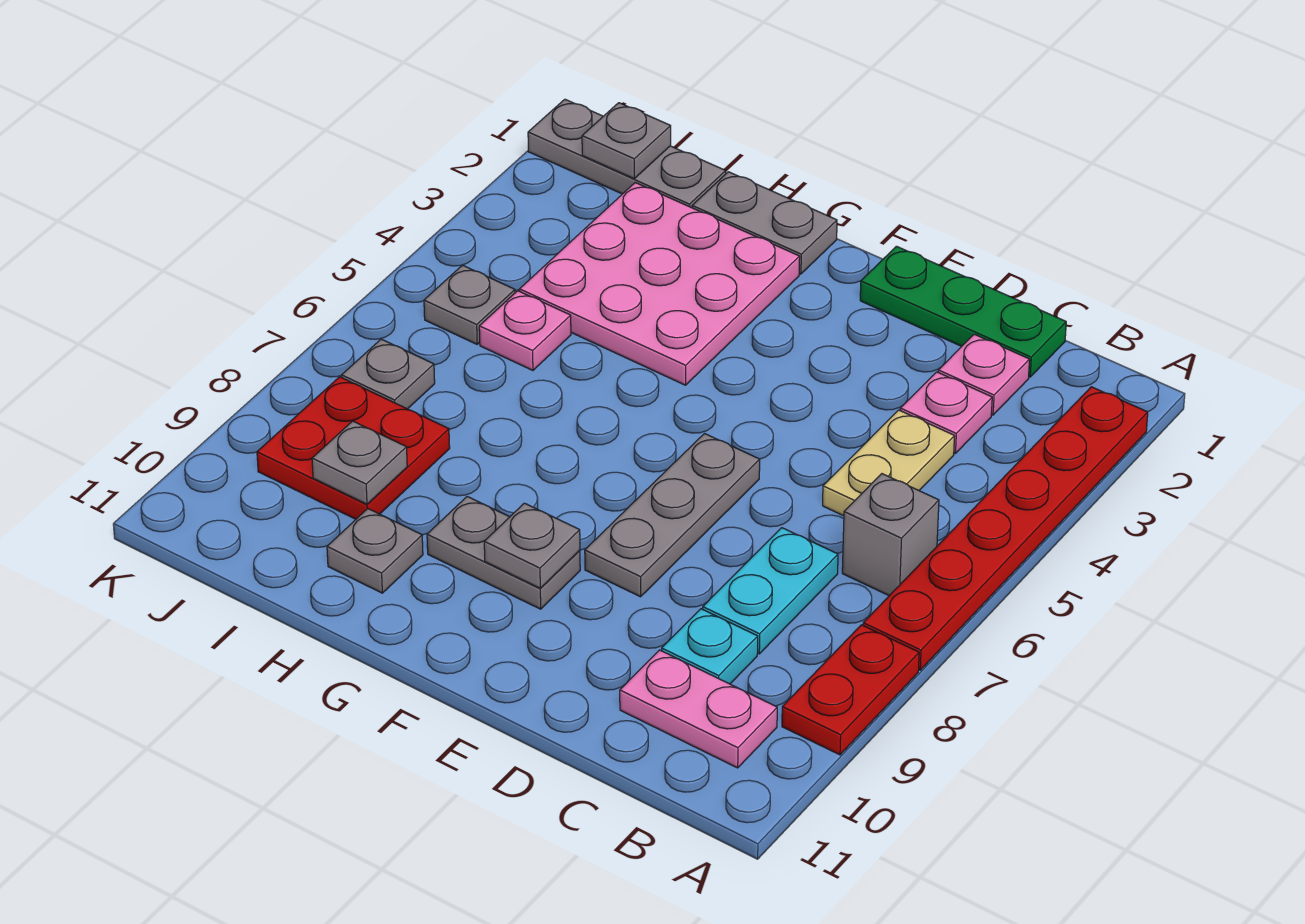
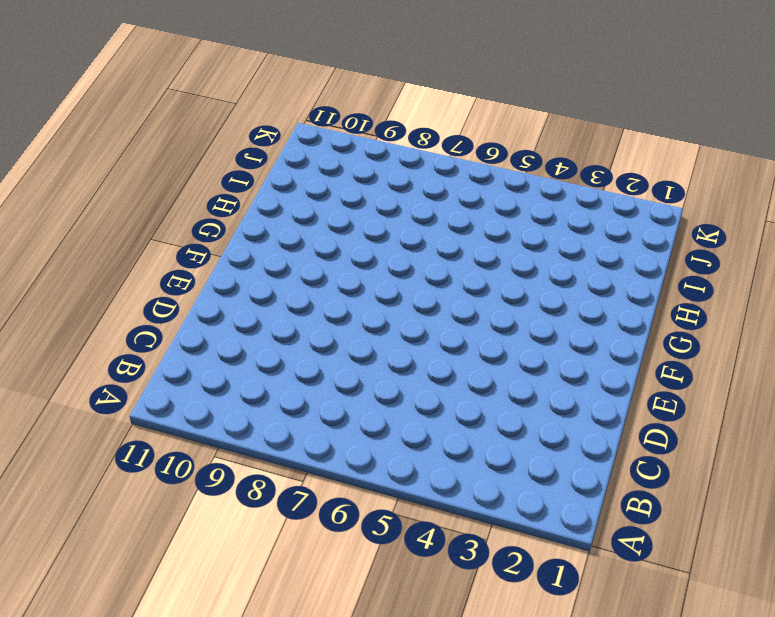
none -> red plate A2:A7 level 1
none -> red plate A8:A9 level 1
none -> grey brick B6 level 1

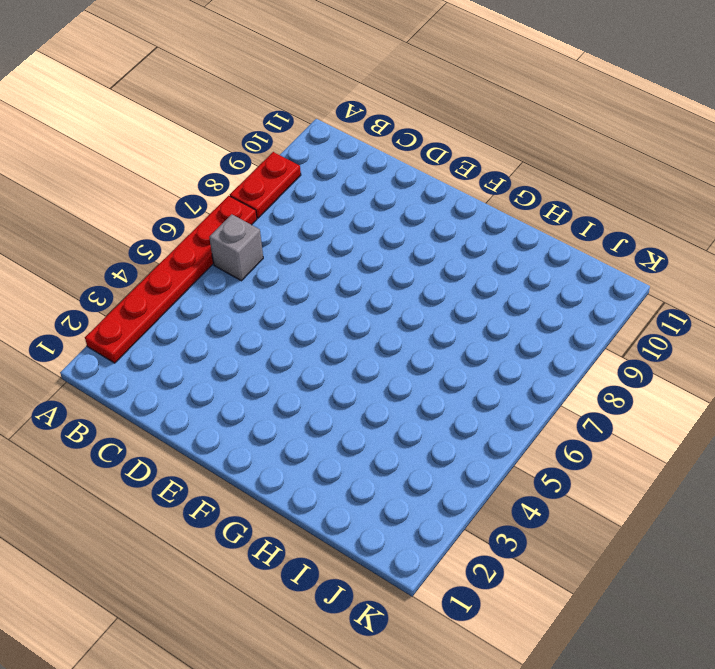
none -> pink plate B10:C10 level 1
none -> green plate C1:E1 level 1
none -> pink plate C2 level 1

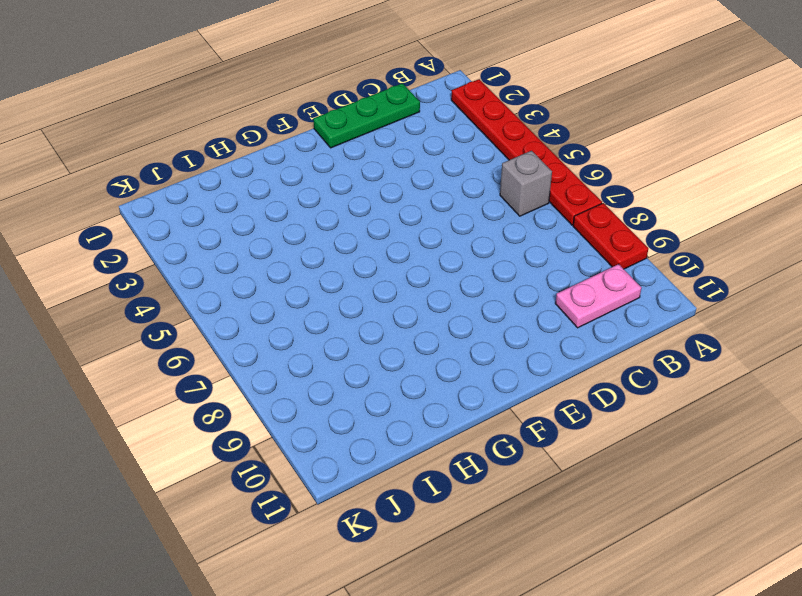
none -> pink plate C2 level 1
none -> pink plate C3 level 1
none -> tan plate C4:C5 level 1

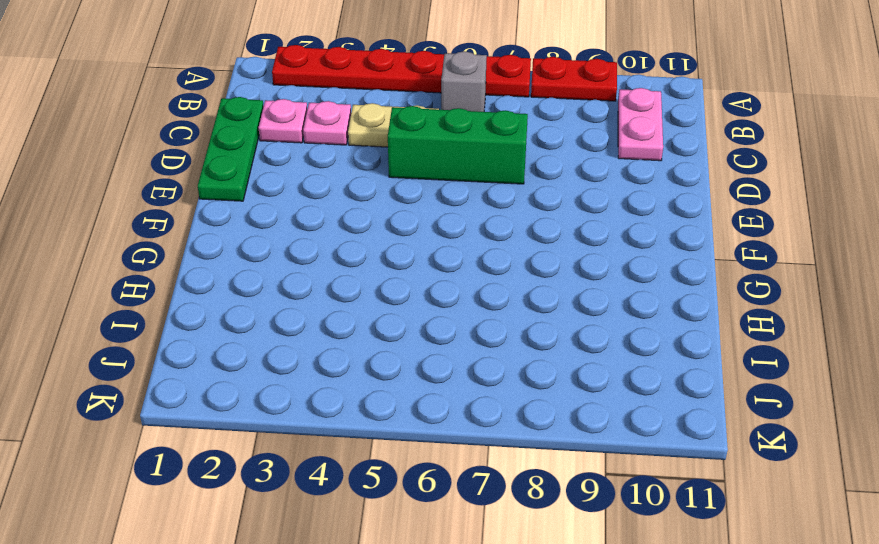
green brick D5:D7 level 1 -> none
none -> cyan plate C7:C8 level 1
none -> cyan plate C9 level 1
none -> grey plate E6:E8 level 1

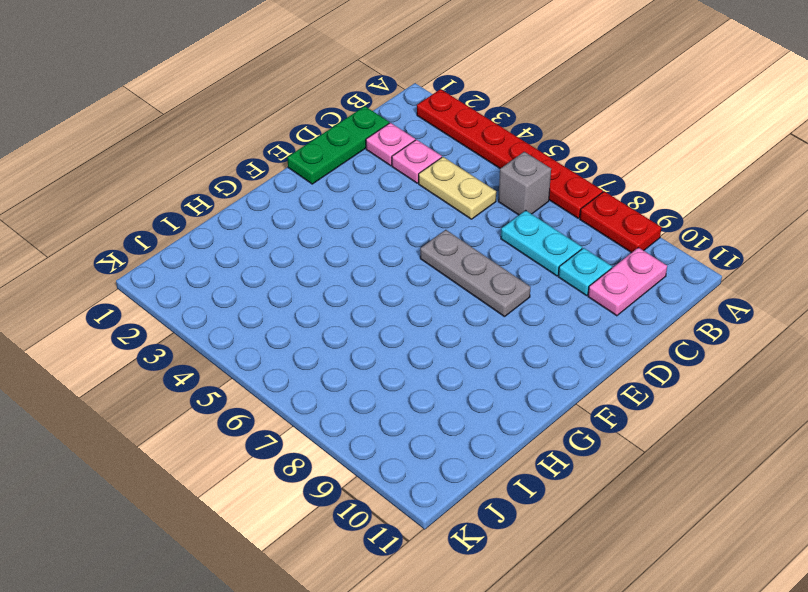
none -> grey plate F9:G9 level 1
none -> grey plate G1:H1 level 1
none -> pink plate G2:I4 level 1

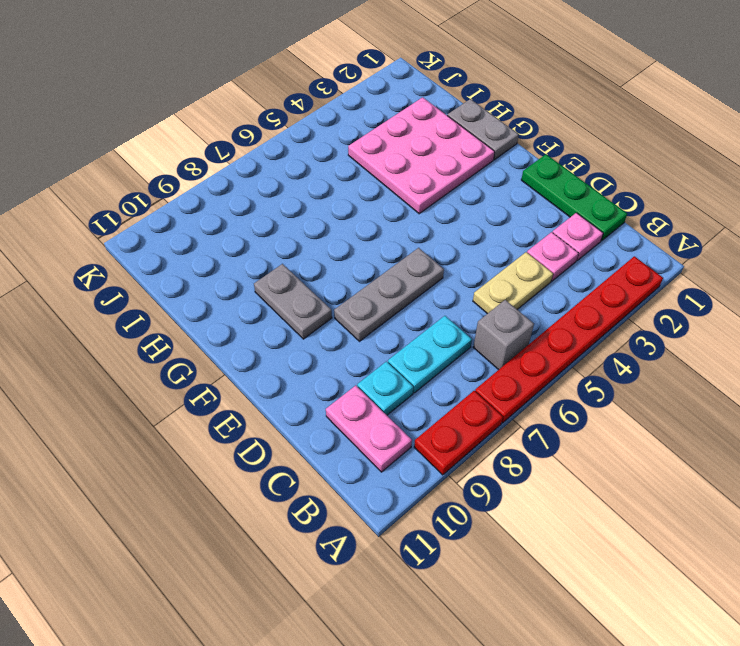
none -> grey plate H10 level 1
none -> grey plate I1:K1 level 1
none -> pink plate I5 level 1

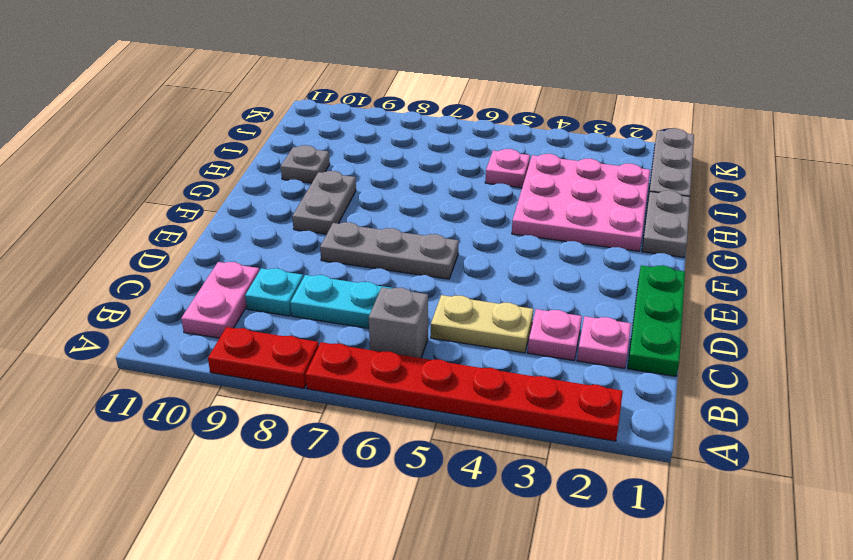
none -> red plate I8:J9 level 1
none -> grey plate J5 level 1
none -> grey plate J7 level 1

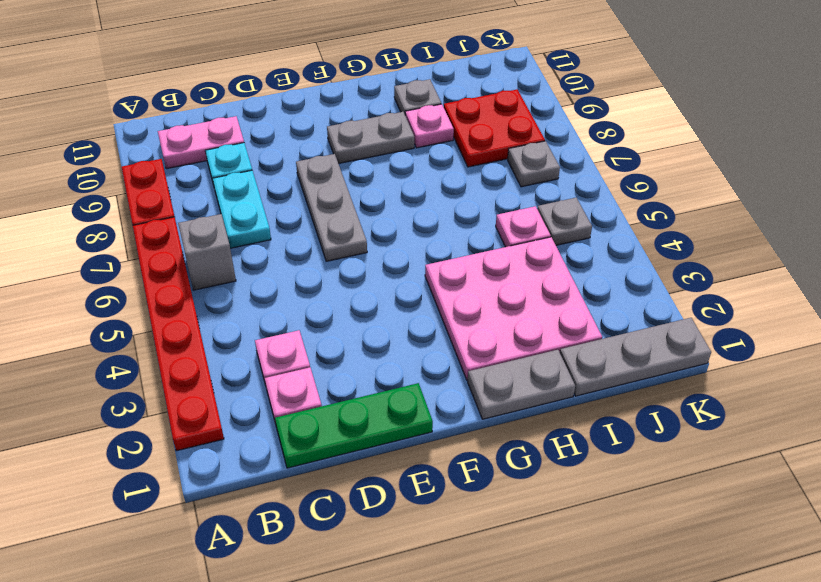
pink plate H9 level 1 -> none
none -> tan plate C4:C5 level 1
none -> grey plate F9 level 2
none -> grey plate I9 level 2

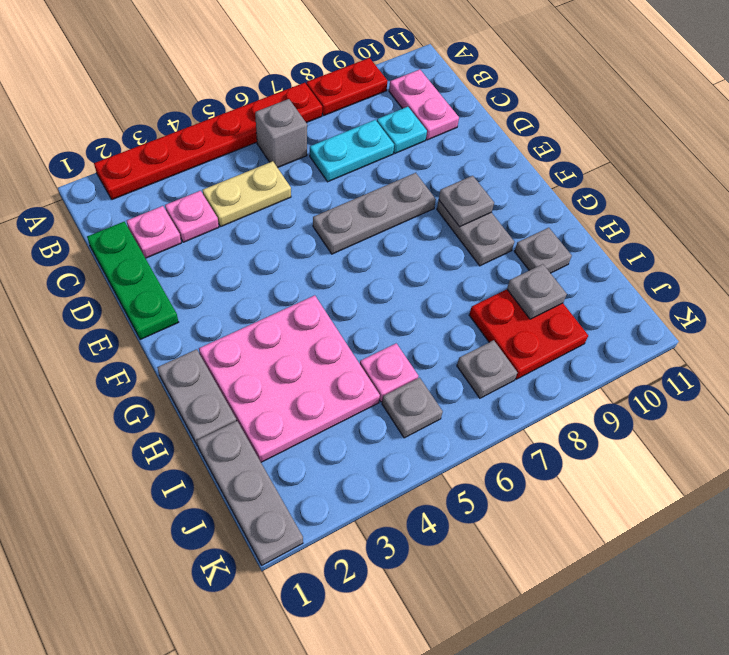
none -> grey plate J1 level 2

